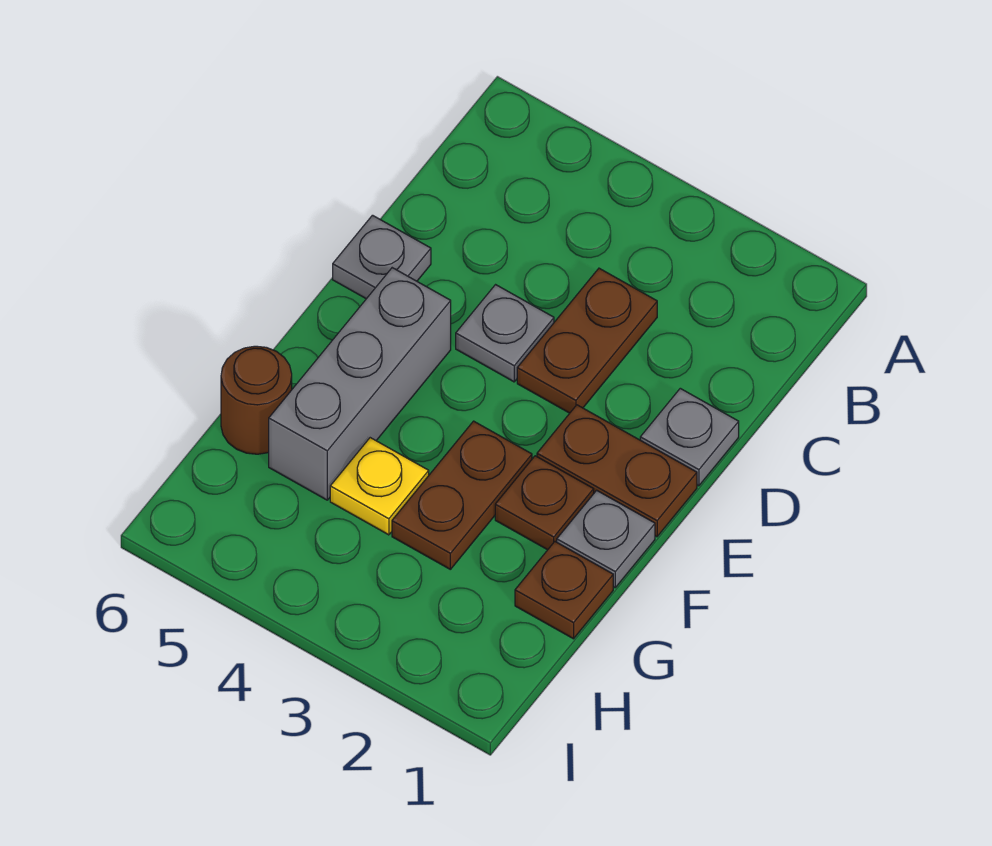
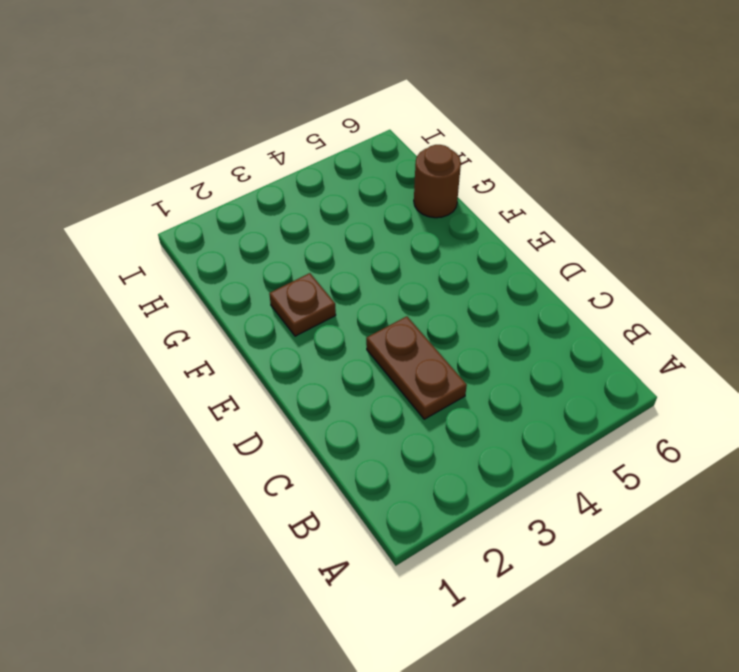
none -> grey plate D1 level 1
none -> grey plate D4 level 1
none -> grey plate D6 level 1

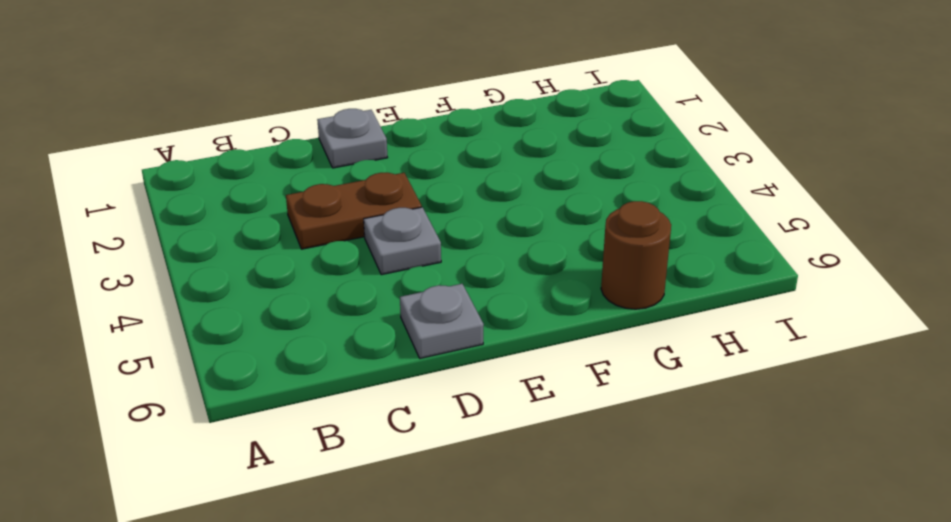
none -> brown plate E1:E2 level 1
none -> grey brick E5:G5 level 1
none -> grey plate F1 level 1

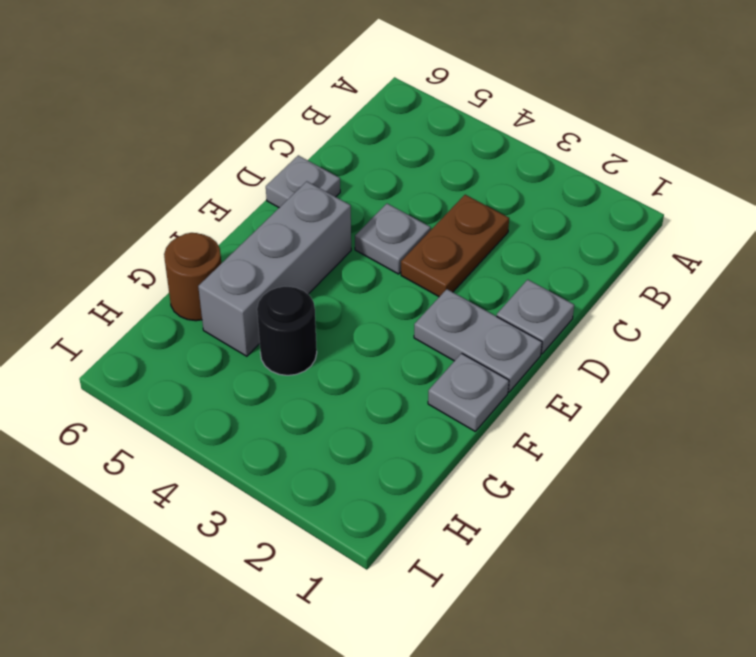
grey plate E1:E2 level 1 -> brown plate E1:E2 level 1
black round brick G4 level 1 -> yellow plate G4 level 1
none -> brown plate F2 level 1
none -> brown plate F3:G3 level 1
none -> brown plate G1 level 1

